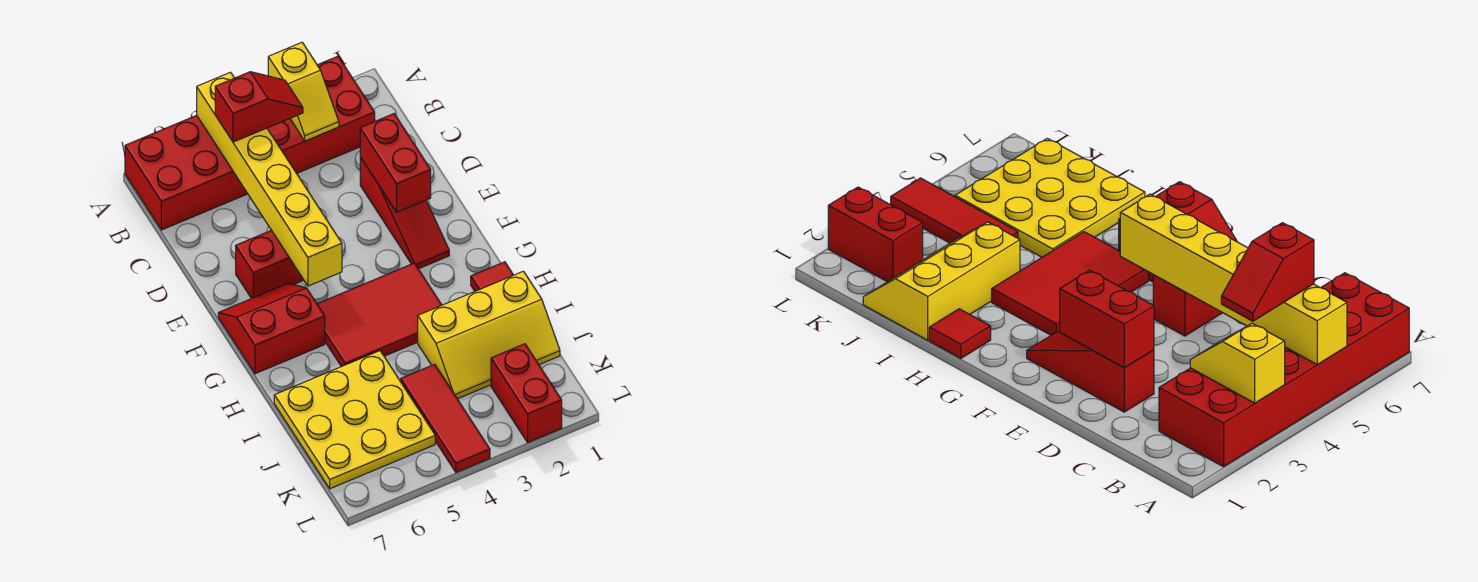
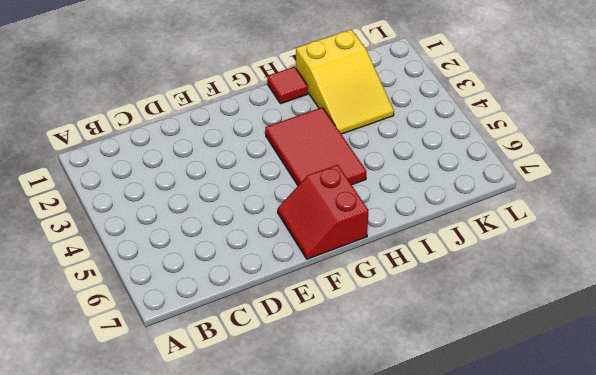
yellow slope I1:J3 level 1 top 1 -> yellow slope I1:J3 level 1 top I
none -> red brick A2:B7 level 1
none -> red slope D2:F2 level 1 top D
none -> red brick E5:E6 level 1

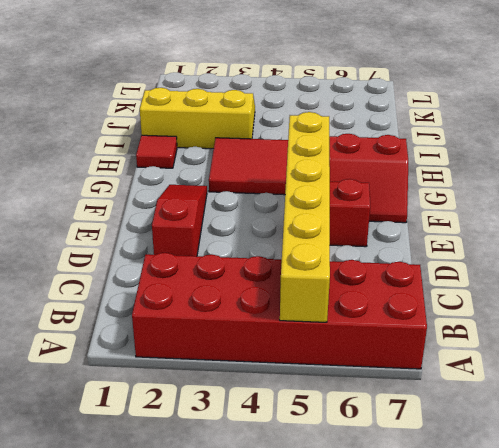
none -> yellow plate I5:K7 level 1
none -> red tile J4:L4 level 1
none -> red brick K2:L2 level 1

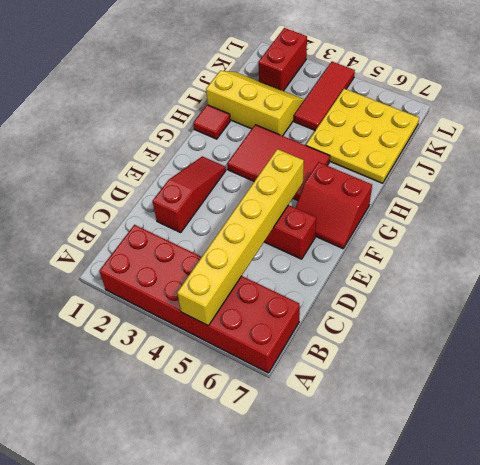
none -> yellow slope A3:B3 level 2 top A
none -> red brick D2:E2 level 2
none -> red slope B4:B5 level 3 top 5

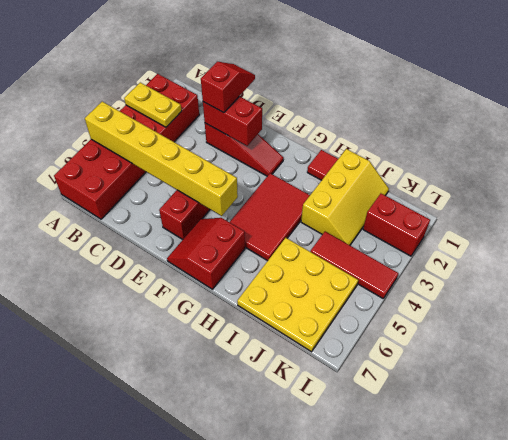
yellow plate A3:B3 level 2 -> yellow slope A3:B3 level 2 top A
red slope D1:D2 level 3 top 2 -> red slope B4:B5 level 3 top 5

